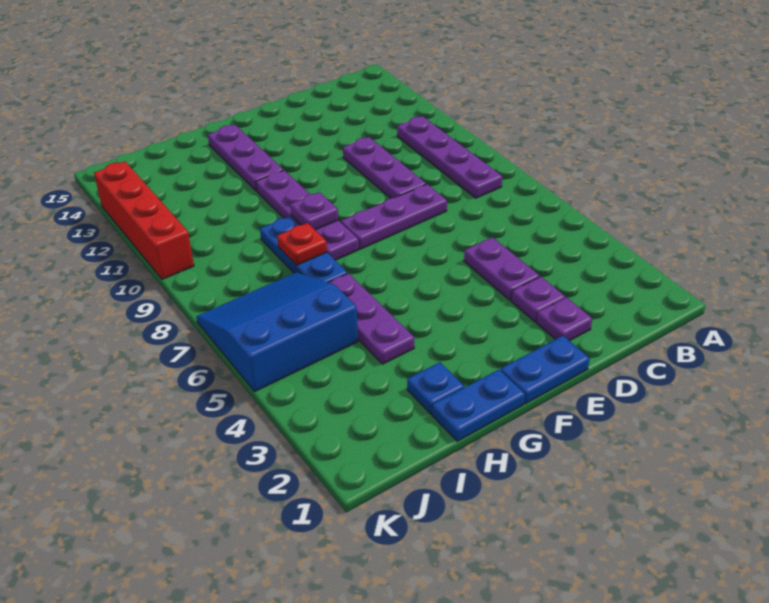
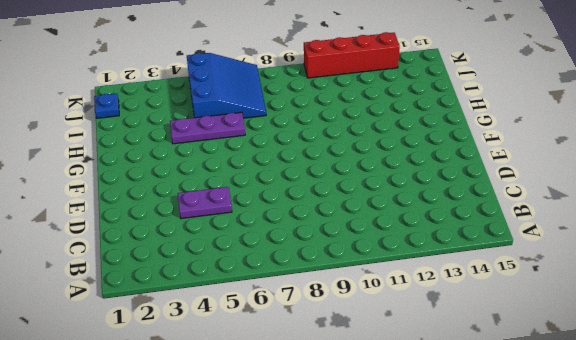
blue plate J1 level 1 -> blue plate H2 level 1
none -> purple plate B8:B11 level 1
none -> purple plate D2 level 1
none -> purple plate D3 level 1

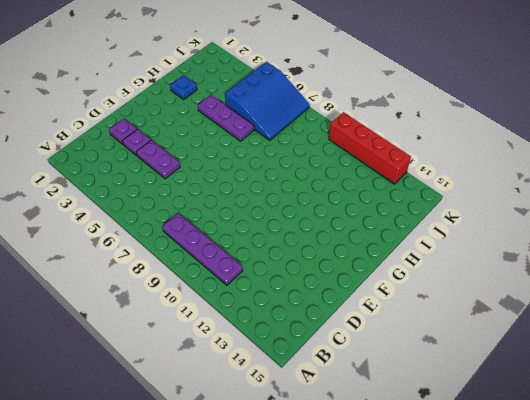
none -> purple plate D8:F8 level 1
none -> purple plate D9:D11 level 1
none -> blue plate E1:F1 level 1

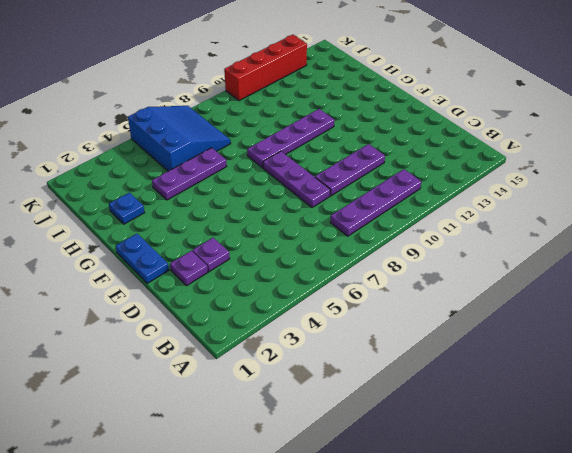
none -> purple plate D4:D5 level 1
none -> blue plate G1:H1 level 1
none -> purple plate G12:G14 level 1

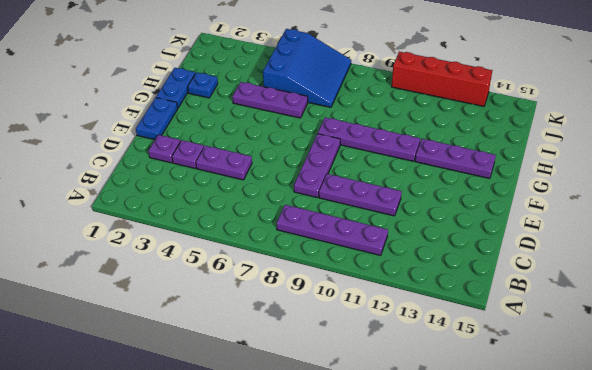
none -> blue plate H7:H9 level 1
none -> purple plate G9 level 2
none -> red plate H8 level 2

